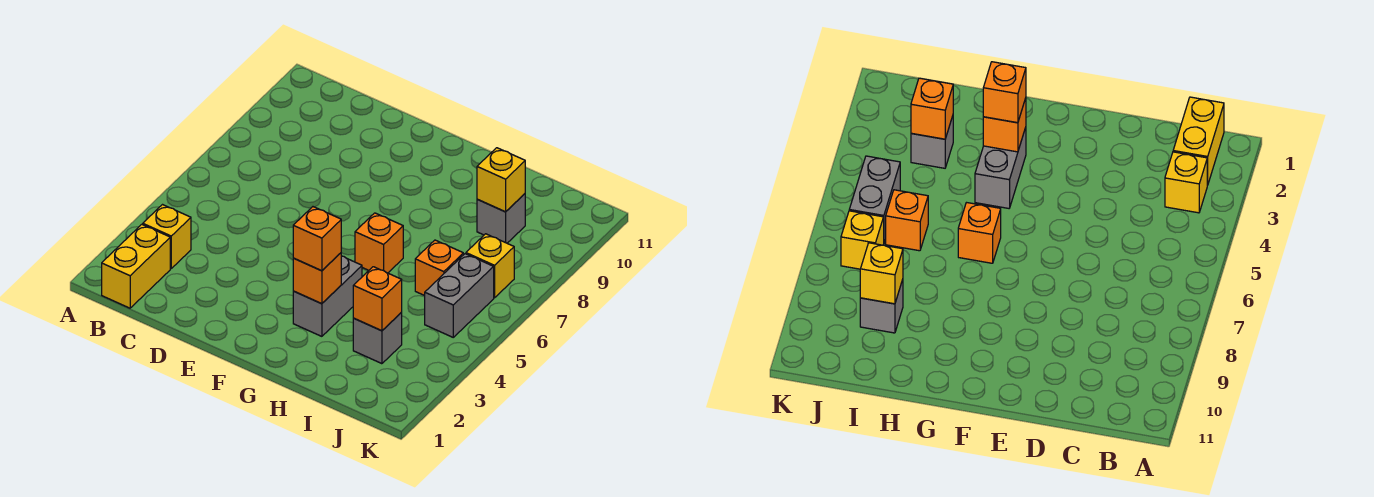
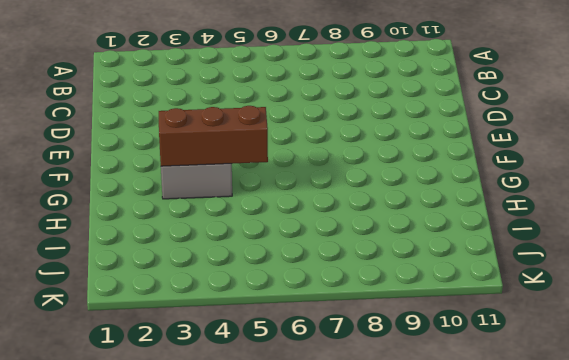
brown brick G3:G5 level 2 -> orange brick G3 level 2
none -> yellow brick B1:B2 level 1
none -> yellow brick B3 level 1
none -> orange brick G6 level 1

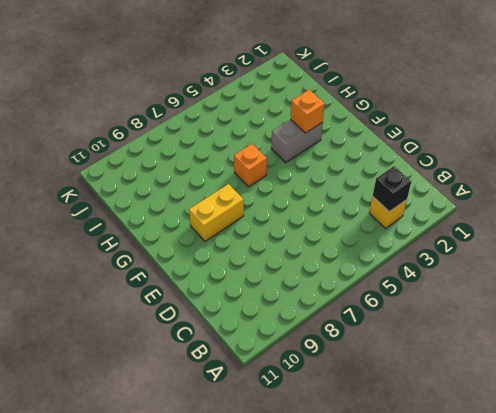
black brick B3 level 2 -> none
yellow brick F8:F9 level 1 -> yellow brick B1:B2 level 1
none -> grey brick I3 level 1
none -> orange brick I6 level 1
none -> grey brick I9 level 1

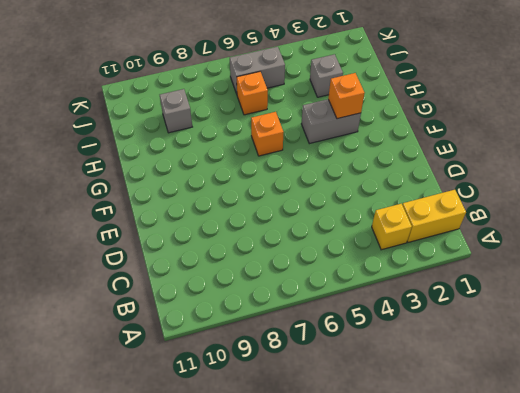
none -> yellow brick J7 level 1
none -> orange brick I3 level 2
none -> yellow brick I9 level 2

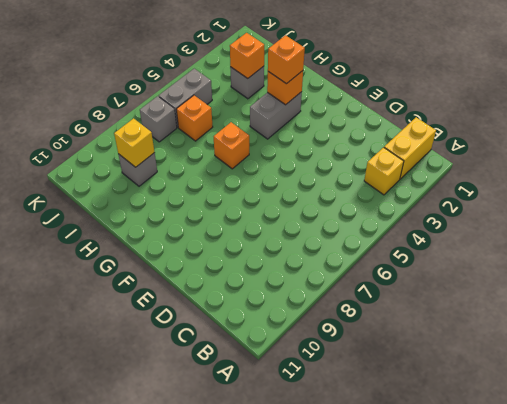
grey brick J7 level 1 -> yellow brick J7 level 1

